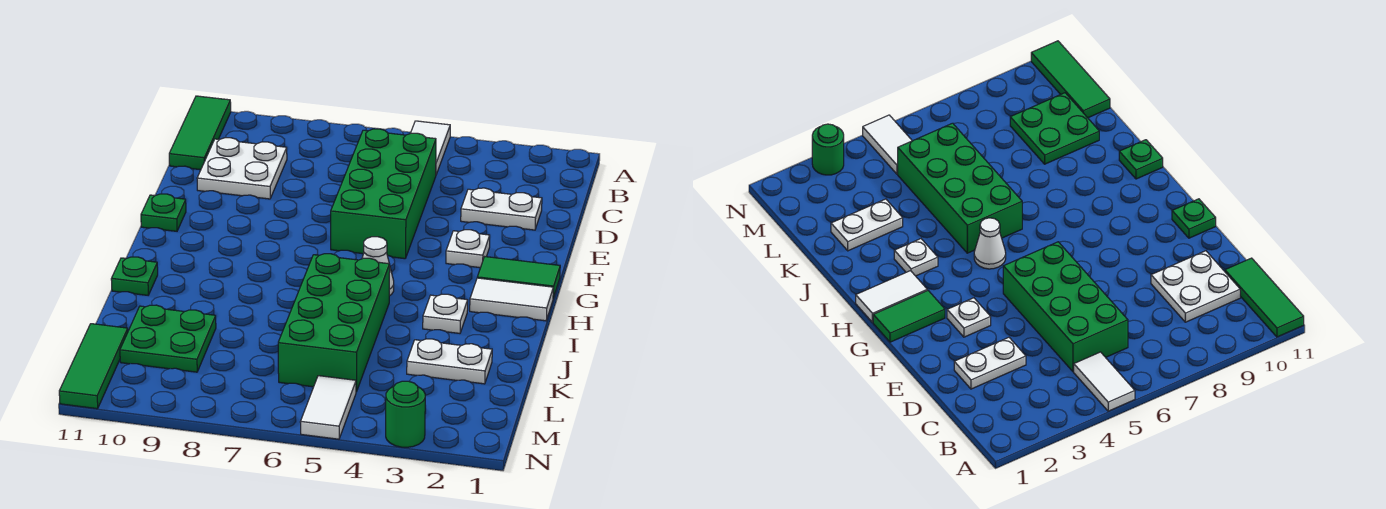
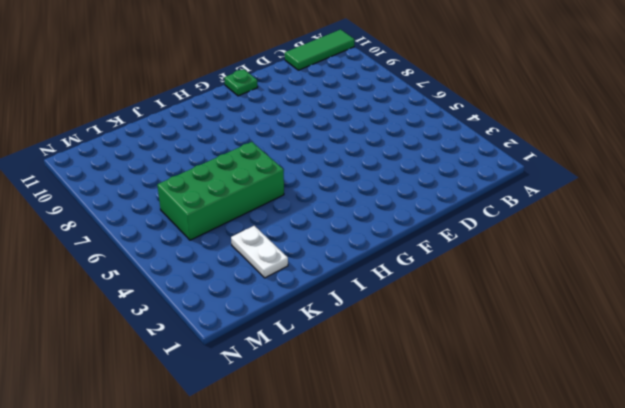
none -> white tile A5:B5 level 1
none -> green brick C5:F6 level 1
none -> white plate C9:D10 level 1

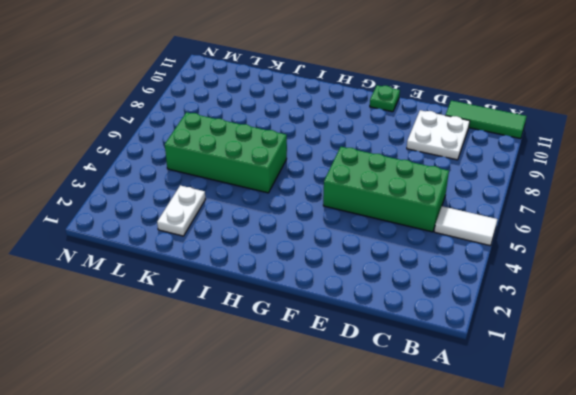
none -> white plate D2:D3 level 1
none -> white plate F3 level 1
none -> green tile G1:G2 level 1

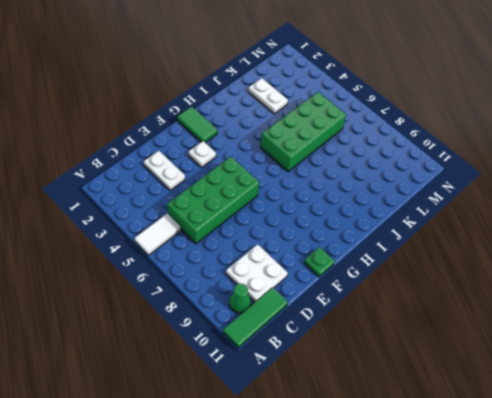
green cone B10 level 1 -> none
none -> white tile H1:H2 level 1
none -> white cone H5 level 1
none -> white plate I3 level 1

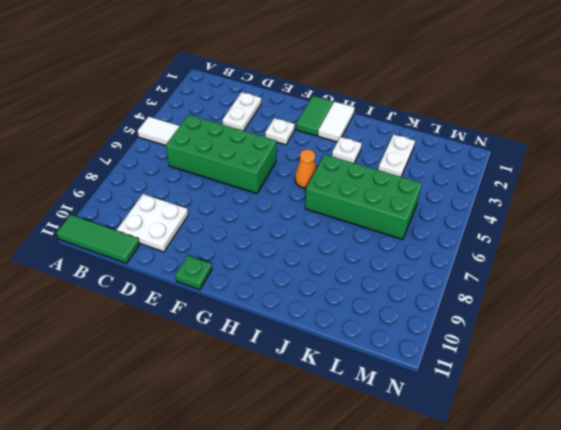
orange cone H5 level 1 -> white cone H5 level 1
none -> green plate I11 level 1
none -> green plate K9:L10 level 1
none -> green tile L11:N11 level 1

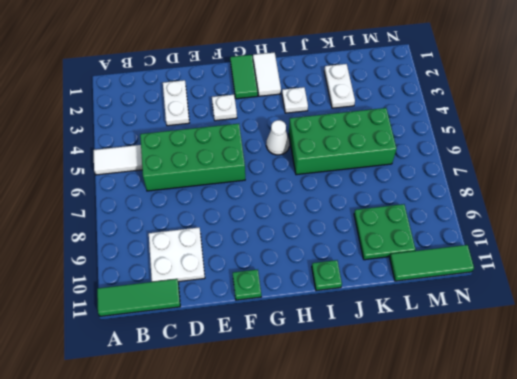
none -> white tile M5:N5 level 1
none -> green round brick N3 level 1

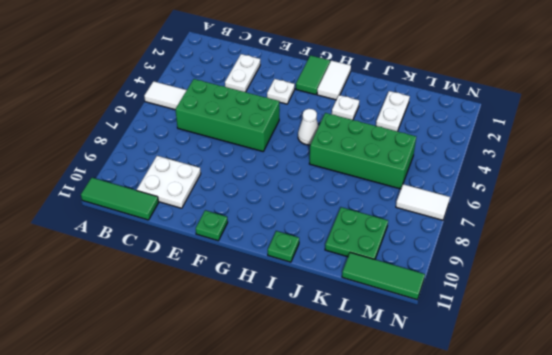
white tile M7:N7 level 1 -> white tile M5:N5 level 1
none -> green round brick N3 level 1

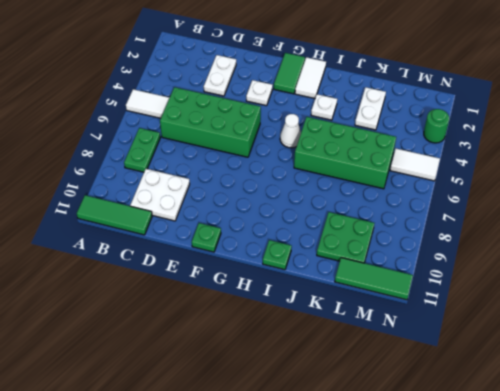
green plate B7:B8 level 1 -> none

